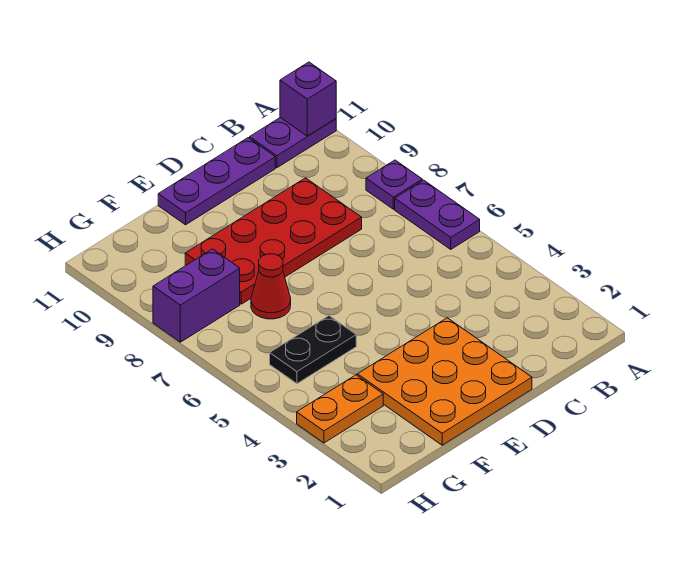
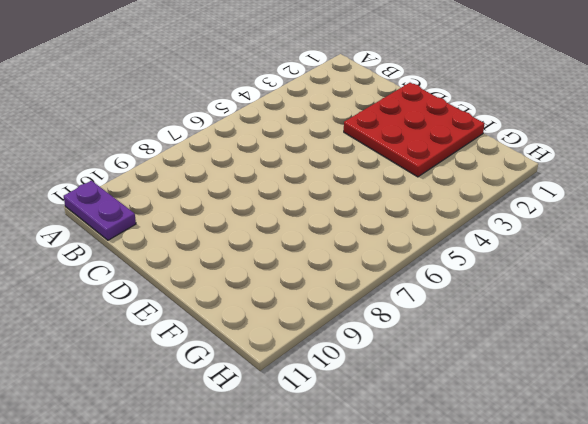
red plate D1:F3 level 1 -> orange plate D1:F3 level 1
none -> purple plate A6:A7 level 1
none -> purple plate A8 level 1

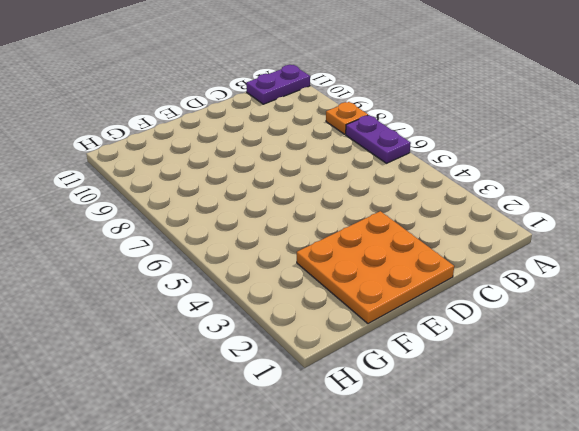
orange plate A8 level 1 -> purple plate A8 level 1
none -> red plate C8:F9 level 1
none -> purple plate C11:E11 level 1

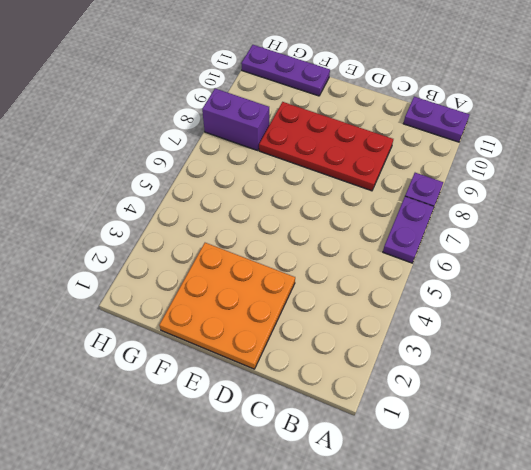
purple plate F11:H11 level 1 -> purple plate C11:E11 level 1
none -> black plate F5:G5 level 1
none -> red cone F7 level 1

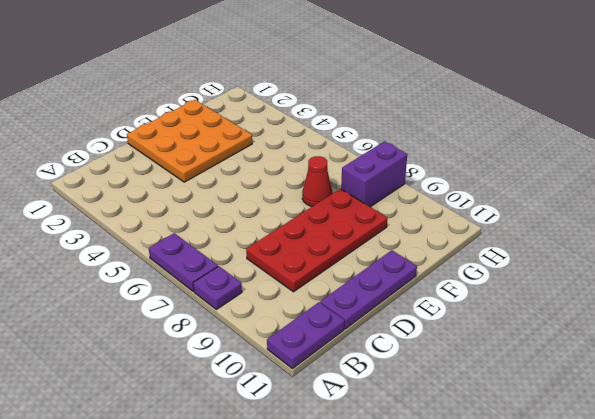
none -> black plate F5:G5 level 1
none -> orange plate G3:H3 level 1

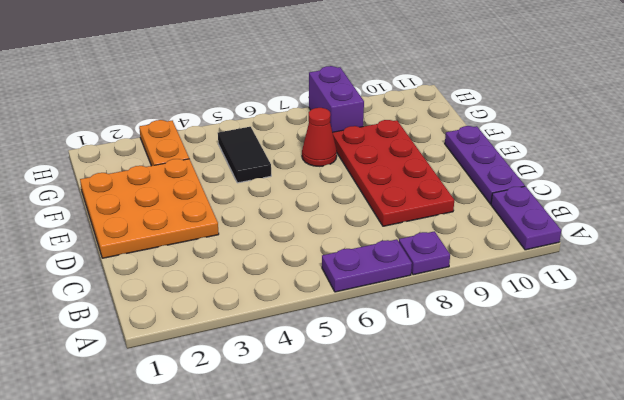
black tile F5:G5 level 1 -> black plate F5:G5 level 1
none -> purple brick A11 level 2

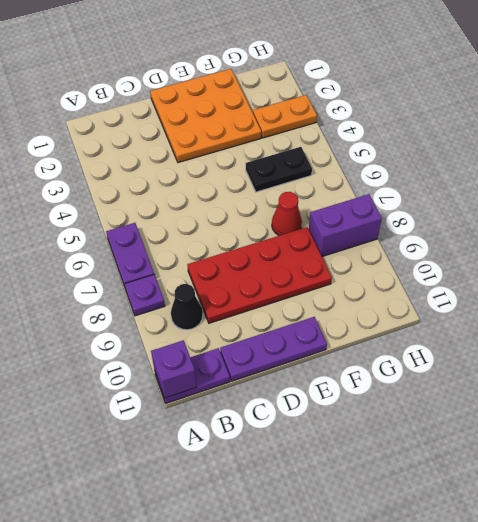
black cone B9 level 1 -> none

